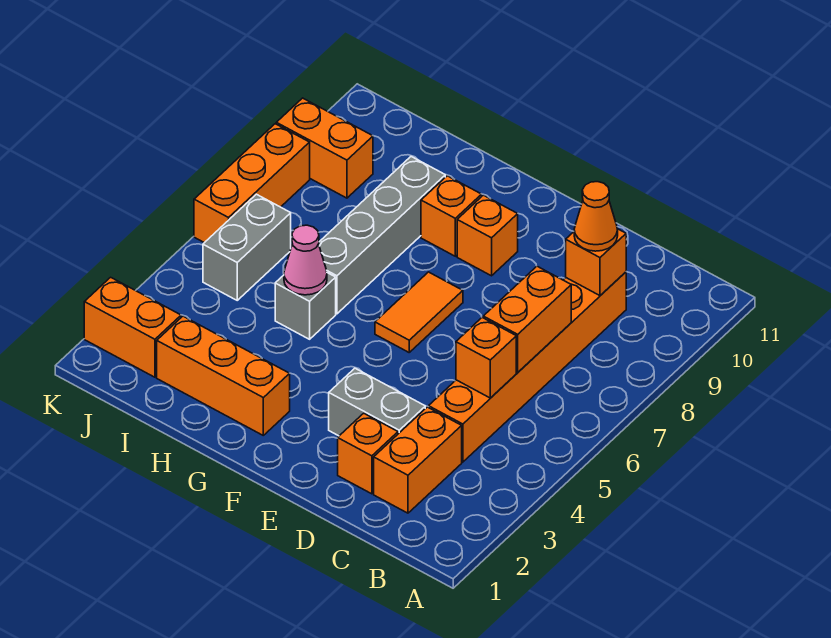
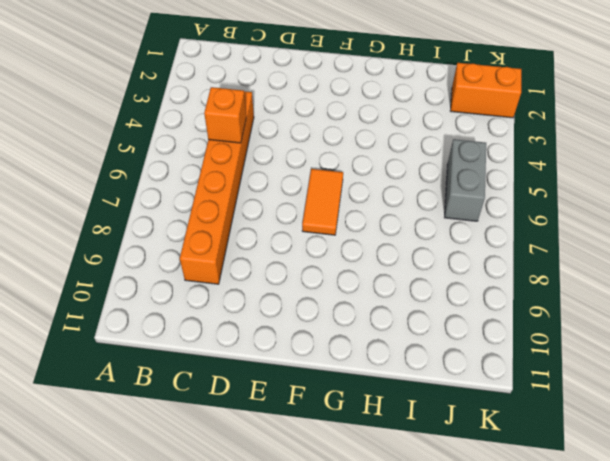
none -> orange brick C2:C3 level 1
none -> orange brick D2 level 1
none -> grey brick D3:E3 level 1

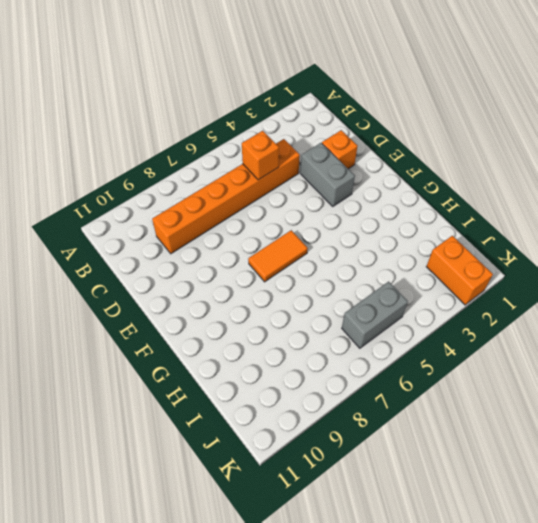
none -> orange brick C2:C3 level 1
none -> orange brick F9 level 1
none -> orange brick G2:I2 level 1

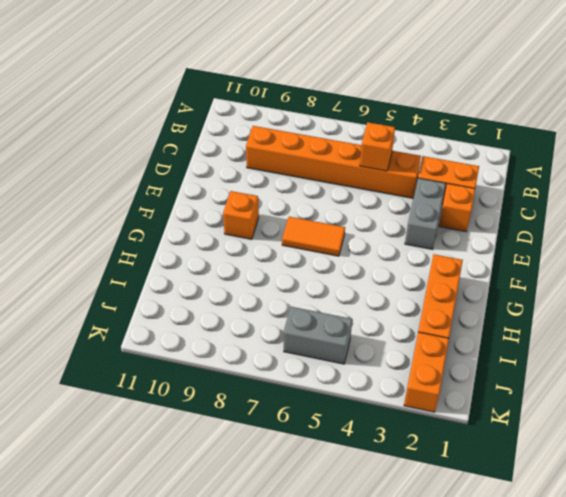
none -> orange brick G9 level 1
none -> grey brick H5 level 1
none -> grey brick H6:H9 level 1

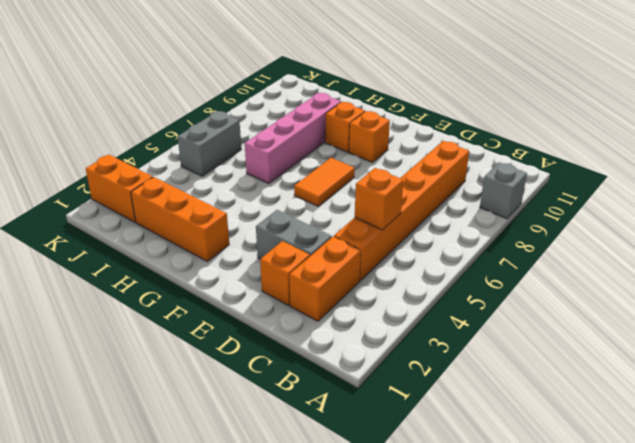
grey brick A9 level 1 -> grey brick H5 level 1
pink brick H6:H9 level 1 -> grey brick H6:H9 level 1
none -> orange brick J9:K9 level 1
none -> orange brick K6:K8 level 1
none -> orange brick C6:C7 level 2

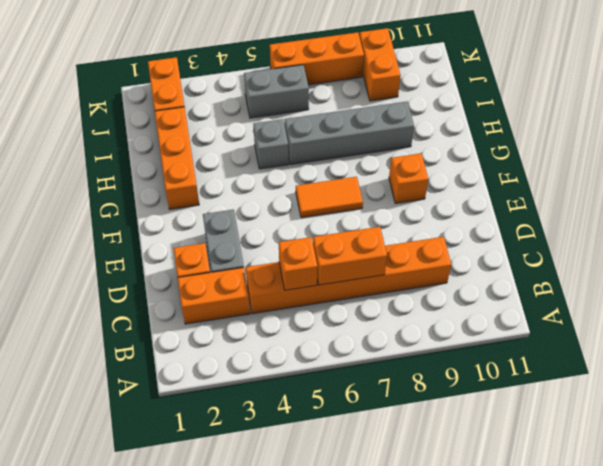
none -> orange brick G9 level 1
none -> orange brick C9 level 2
none -> pink cone H5 level 2

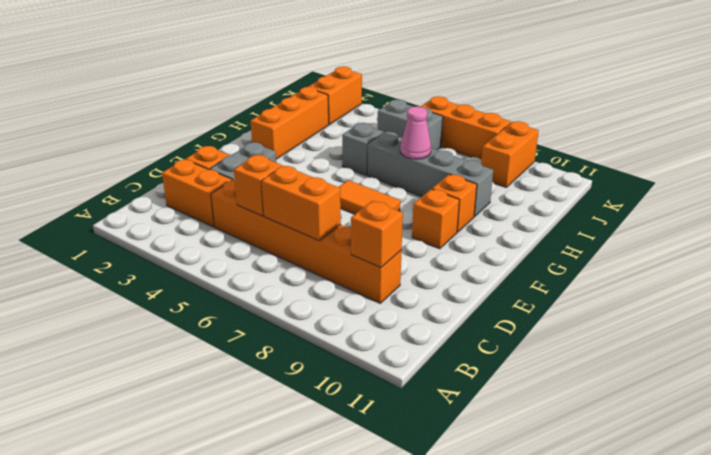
pink cone H7 level 2 -> pink cone H5 level 2
none -> orange cone C9 level 3

